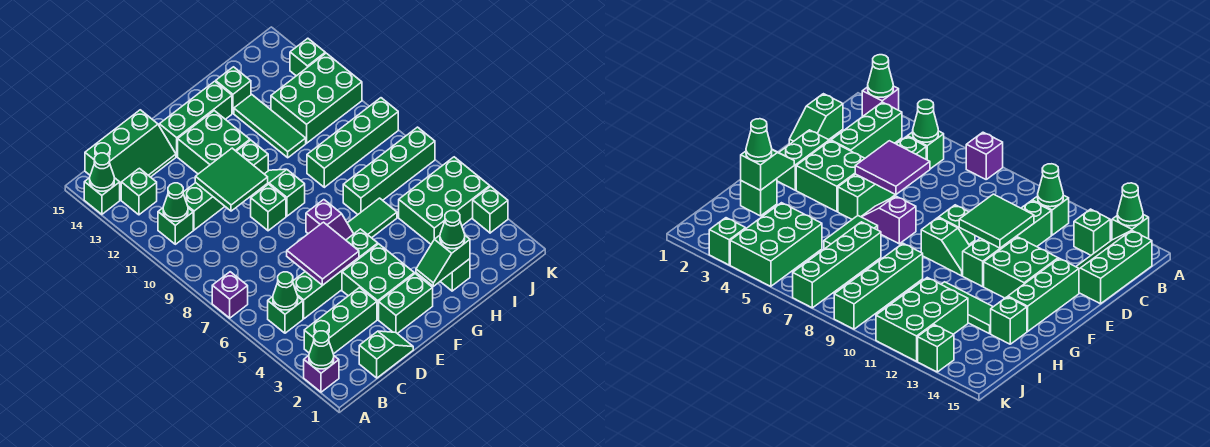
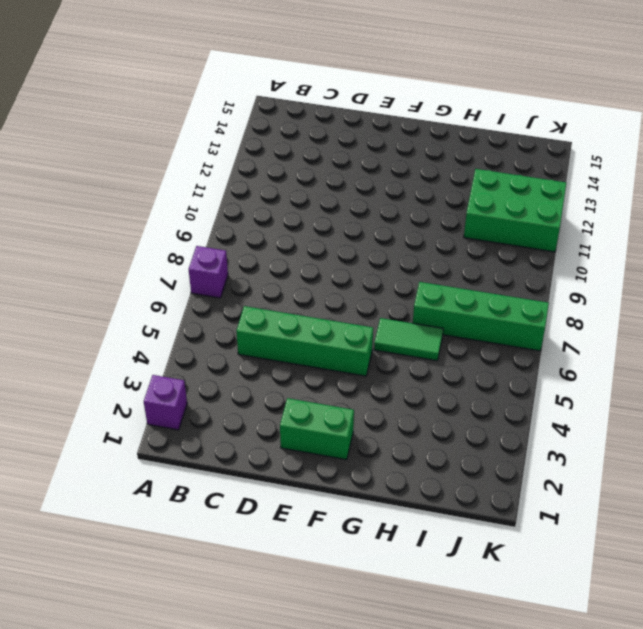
none -> green brick A14 level 1
none -> green brick B3:D3 level 1
none -> green brick B5 level 1
none -> green brick B11 level 1

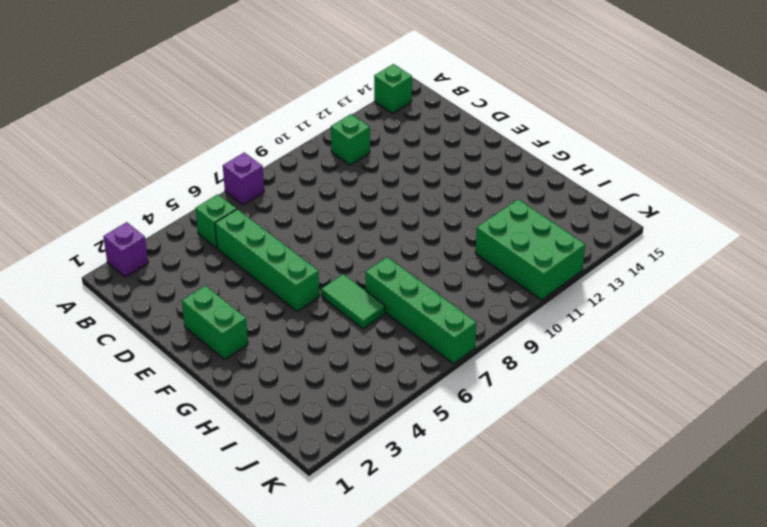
none -> green brick B3:D3 level 1
none -> green brick B13 level 1
none -> green slope B14:D15 level 1 top 15
none -> green slope C1:D1 level 1 top C

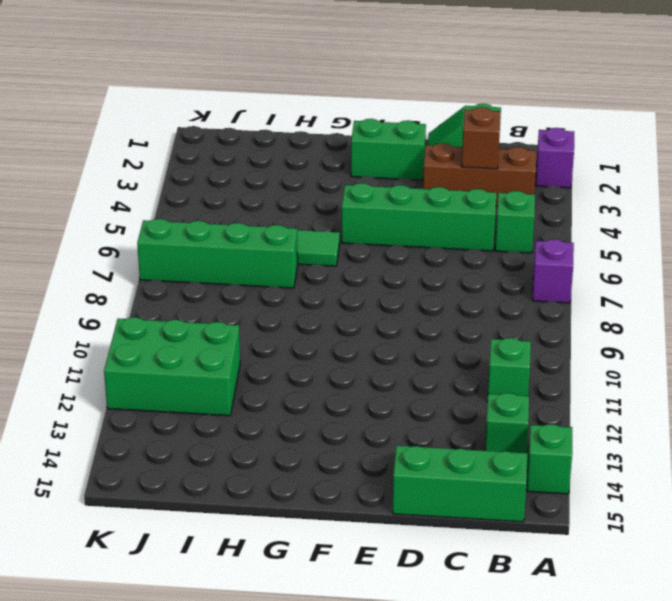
brown brick B3:D3 level 1 -> green brick B3:D3 level 1
brown brick C3 level 2 -> none
none -> green brick C11:F11 level 1
none -> green brick E3:F4 level 1
none -> green brick E9 level 1
none -> green brick E12:F13 level 1

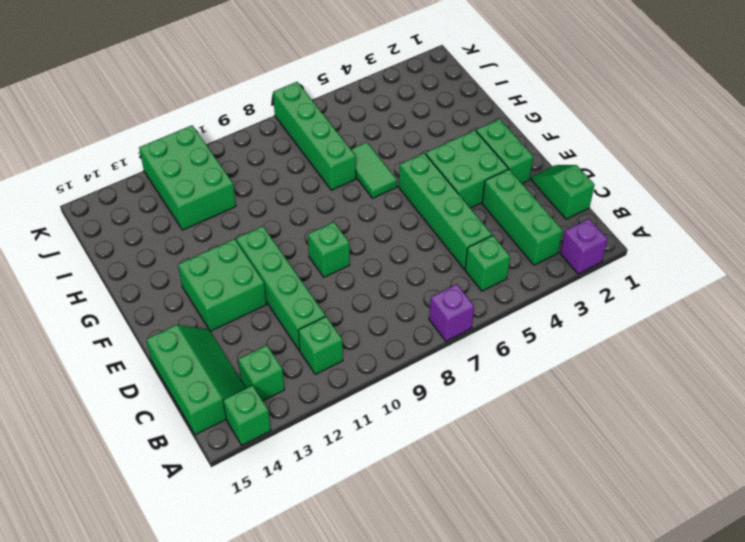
none -> green brick E14:G14 level 1
none -> purple slope F6:F7 level 1 top 7
none -> green slope F9:F10 level 1 top 9
none -> green brick H2 level 1

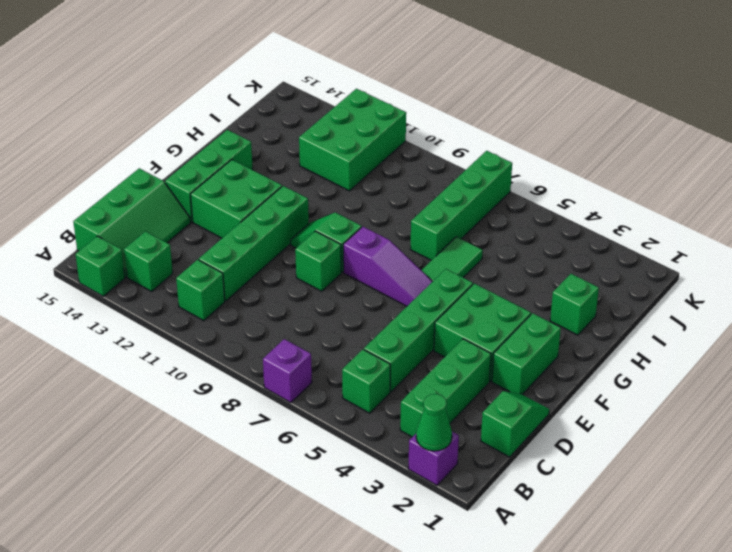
purple slope F6:F8 level 1 top 8 -> purple slope F6:F7 level 1 top 7
none -> green brick H9:K9 level 1
none -> green tile H11:H13 level 1
none -> green brick H14 level 1
none -> green brick I4:K5 level 1

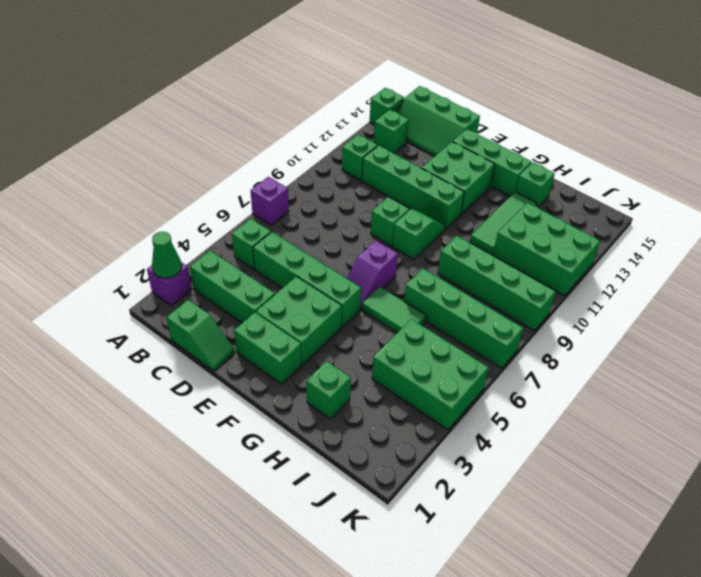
none -> green brick K3 level 1
none -> green brick K13 level 1
none -> green cone A14 level 2
none -> green cone B5 level 2

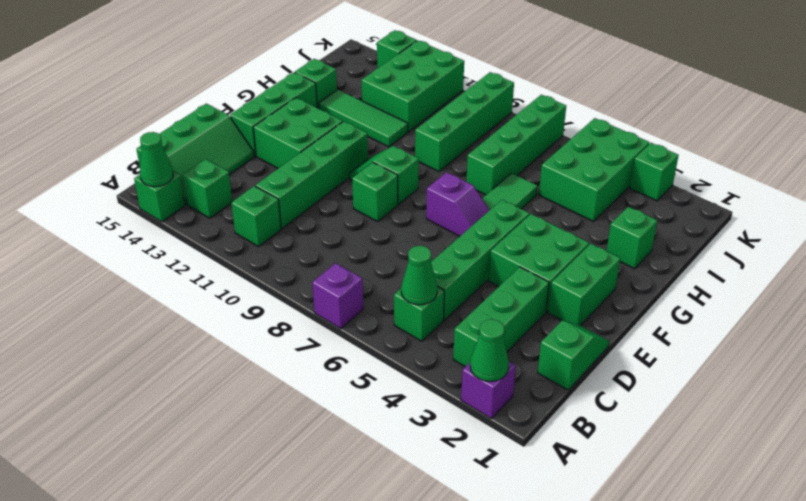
none -> green cone B11 level 2
none -> purple tile D5:E6 level 2
none -> green tile D10:E11 level 2
none -> green slope G2:H2 level 2 top H

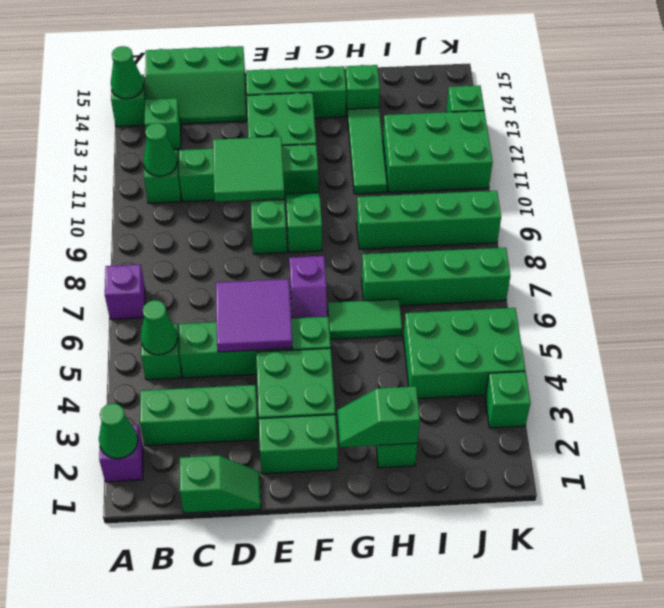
none -> green cone H2 level 3

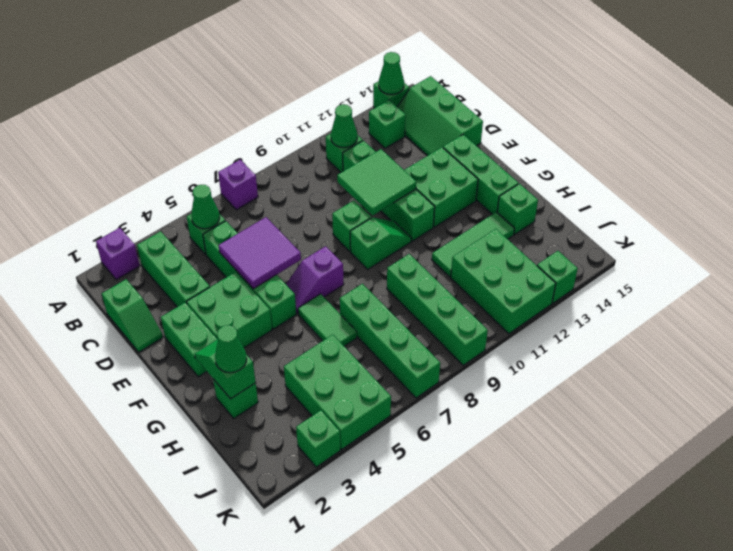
none -> green cone A2 level 2

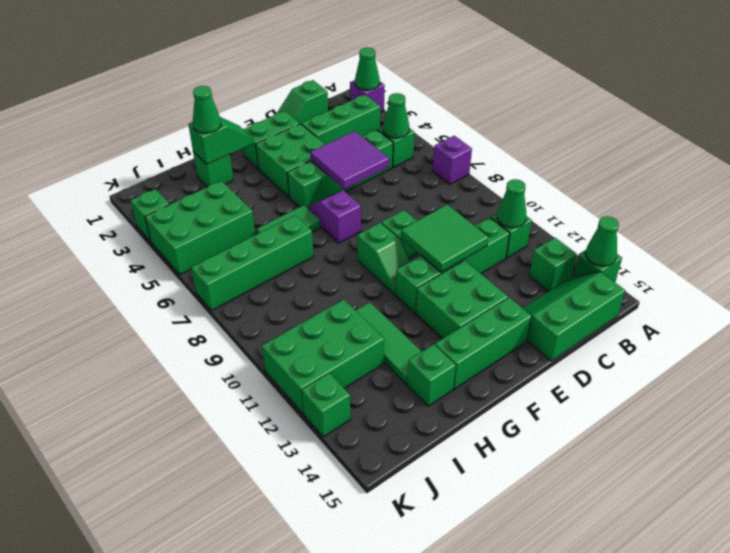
none -> green brick H9:K9 level 1

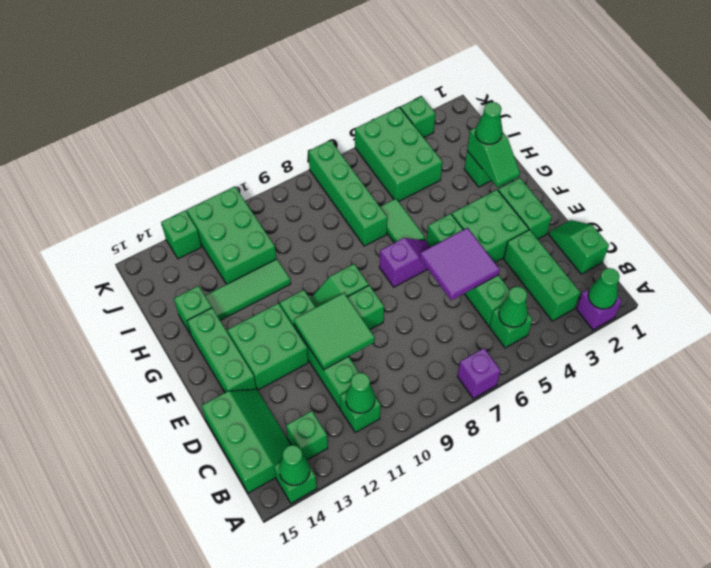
none -> green brick H9:K9 level 1

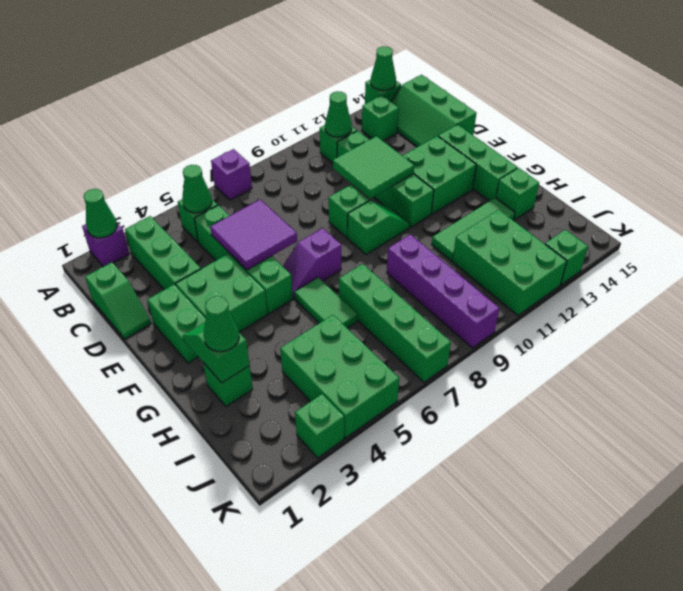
purple brick H9:K9 level 1 -> green brick H9:K9 level 1

